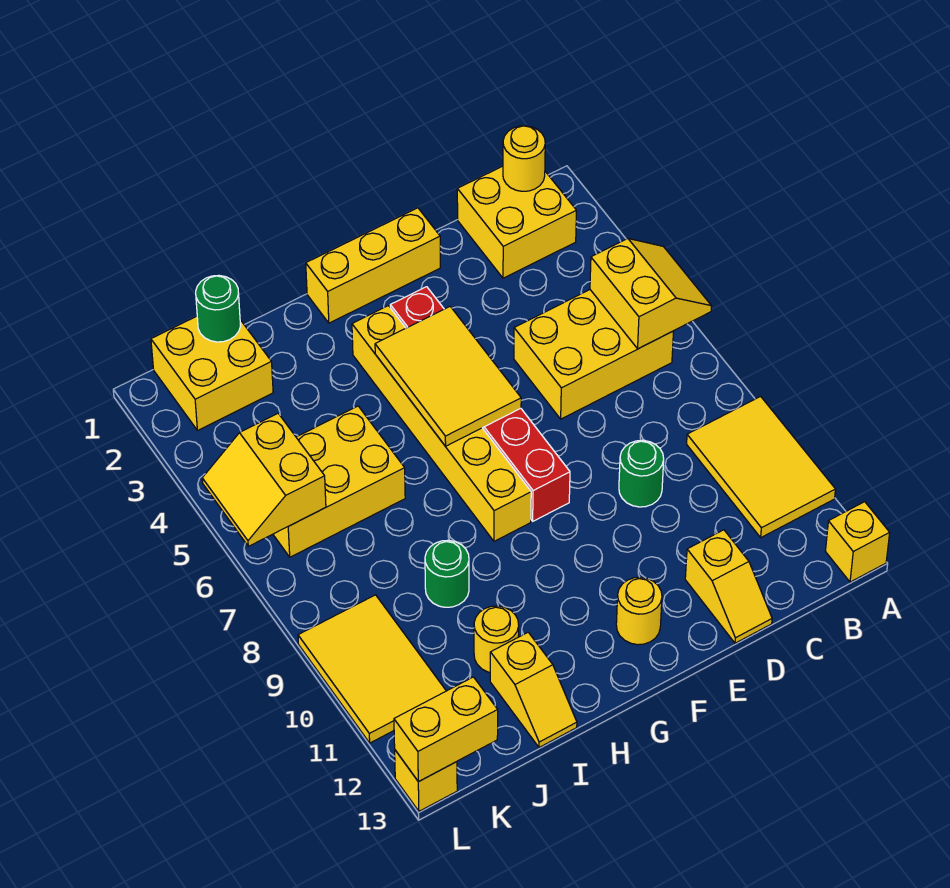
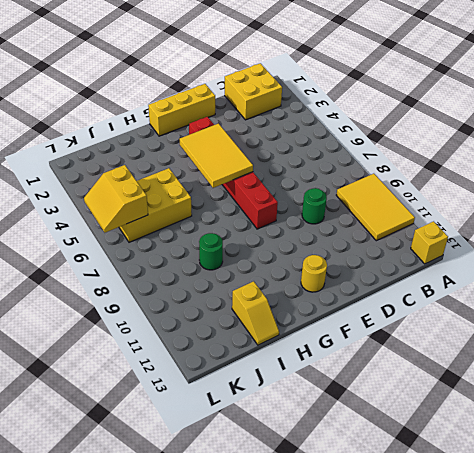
none -> yellow brick B5:D6 level 1
none -> yellow slope D12:D13 level 1 top 12
none -> yellow brick G3:G8 level 1

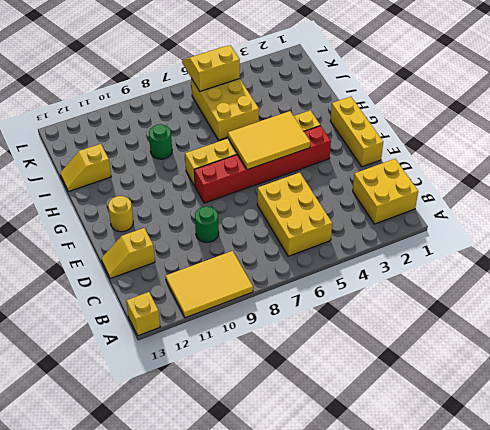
none -> yellow round brick I11 level 1
none -> yellow brick J1:K2 level 1
none -> yellow tile K9:L11 level 1

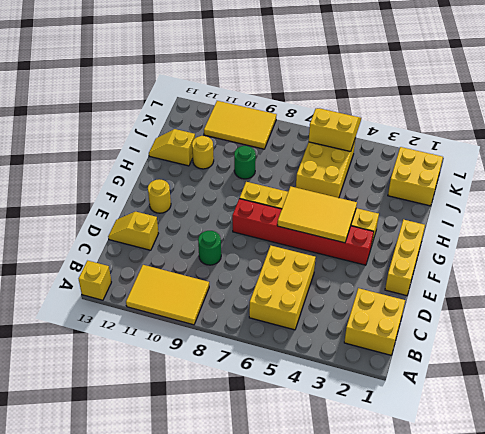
none -> yellow brick L13 level 1
none -> yellow slope A5:B6 level 2 top B
none -> yellow round brick B1 level 2

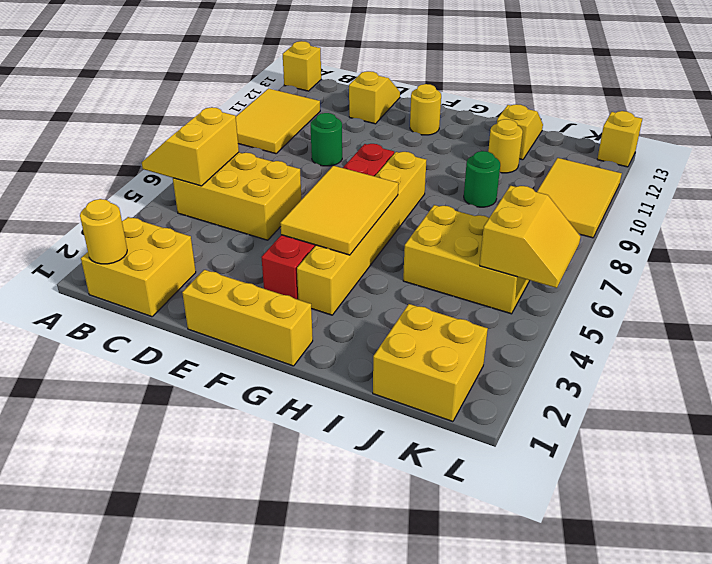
none -> green round brick J1 level 2
none -> yellow brick K13:L13 level 2

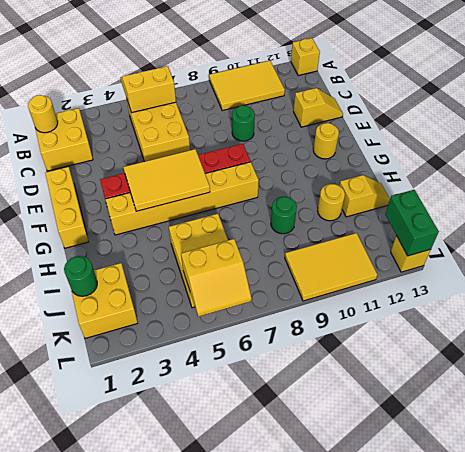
green brick K13:L13 level 2 -> yellow brick K13:L13 level 2

